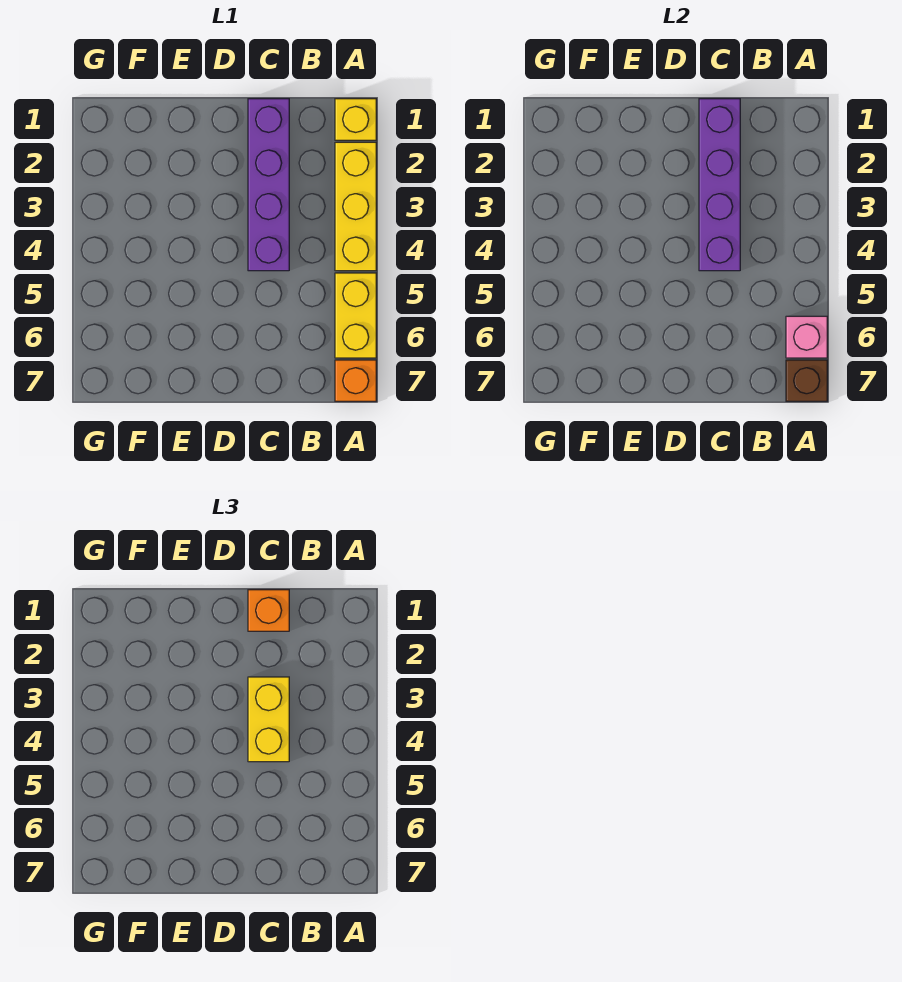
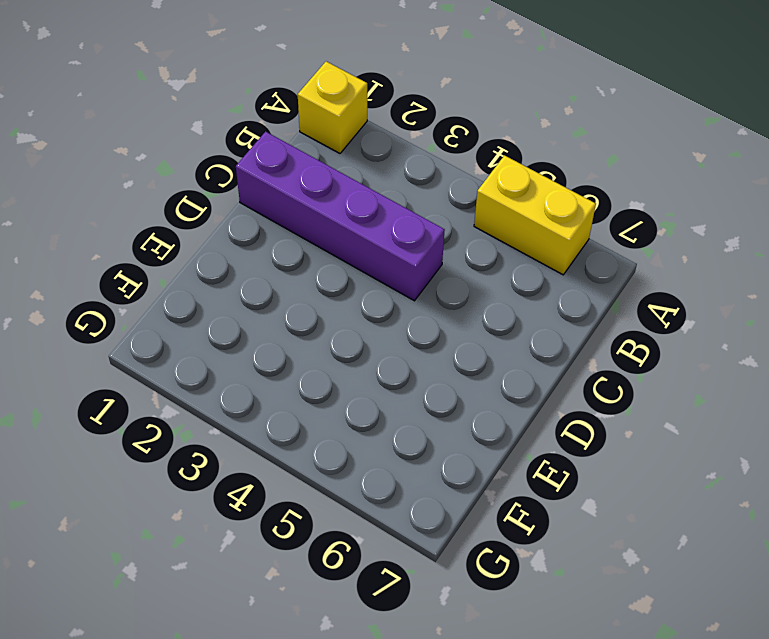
none -> yellow brick A2:A4 level 1
none -> orange brick A7 level 1

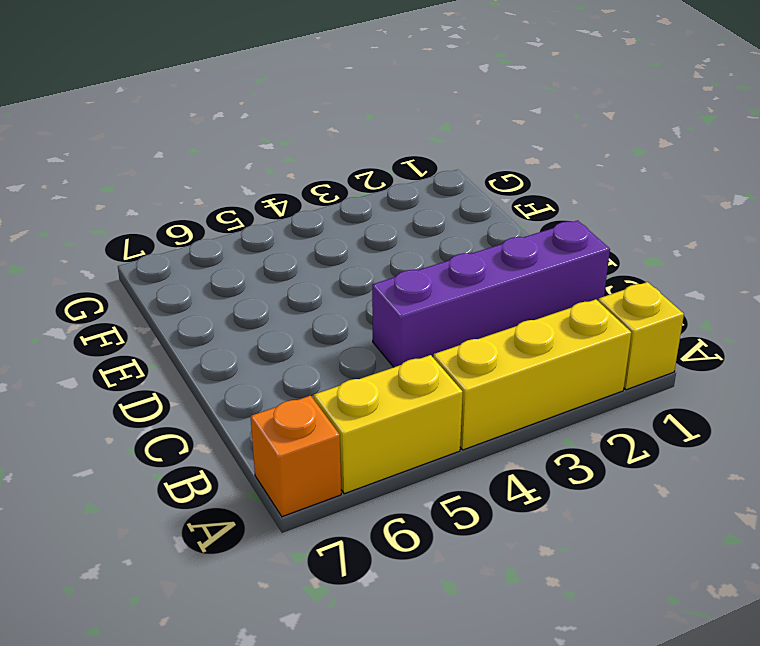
none -> pink brick A6 level 2
none -> brown brick A7 level 2

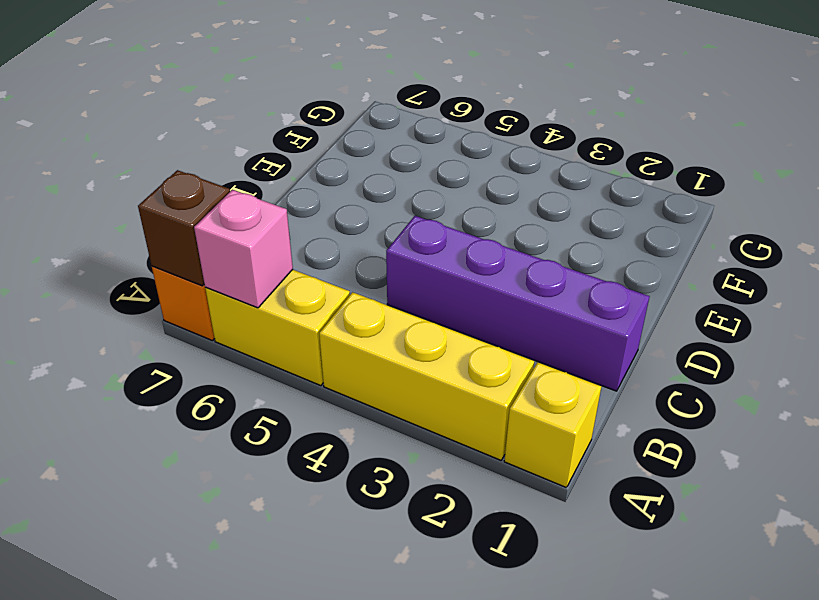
none -> purple brick C1:C4 level 2
none -> orange brick C1 level 3

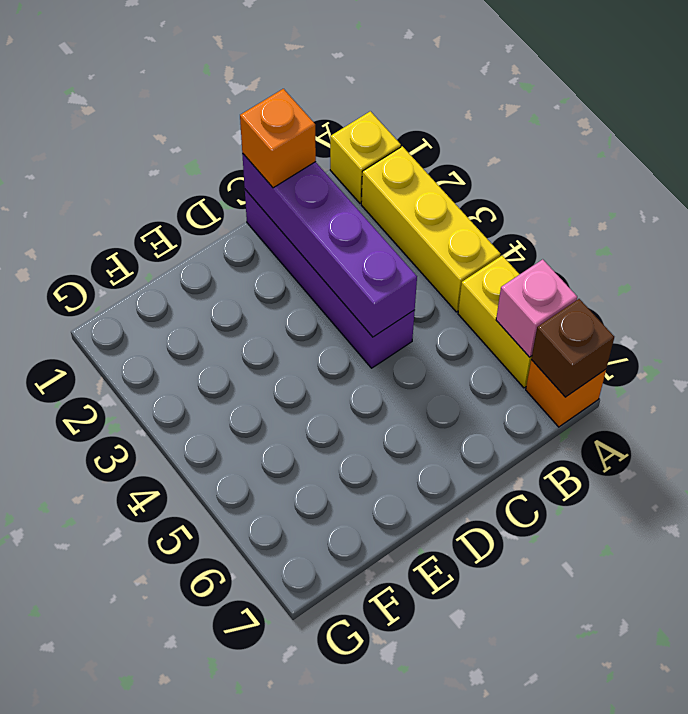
none -> yellow brick C3:C4 level 3

